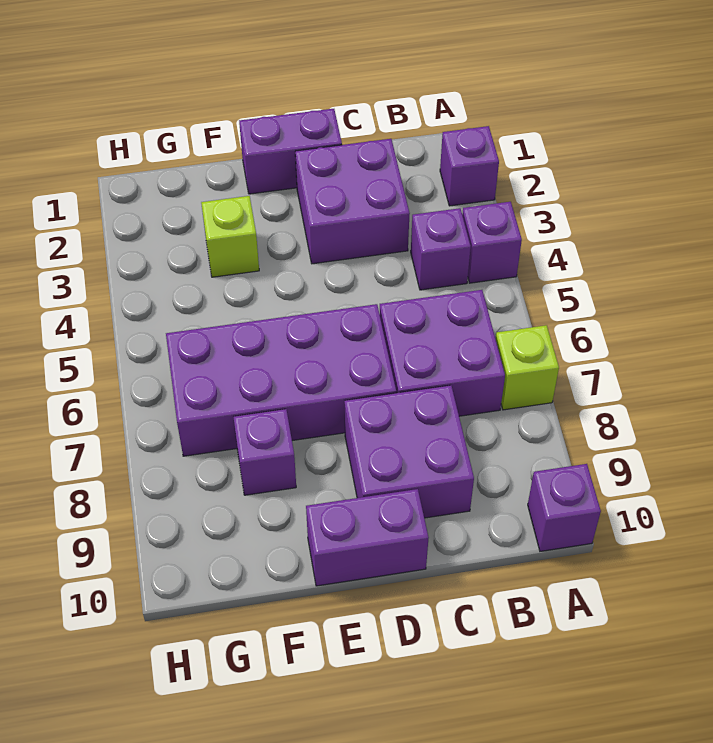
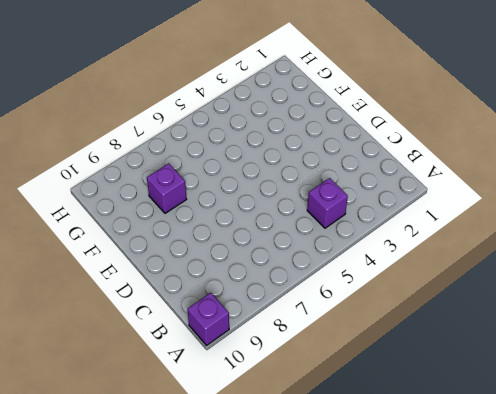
none -> purple brick A2 level 1
none -> purple brick A4 level 1
none -> lime brick A7 level 1

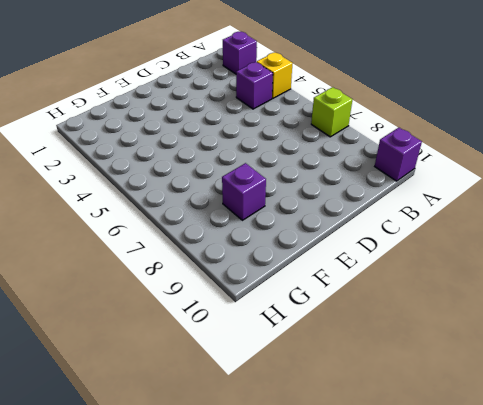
yellow brick A4 level 1 -> purple brick A4 level 1
none -> purple brick B6:C7 level 1
none -> purple brick C2:D3 level 1
none -> purple brick C8:D9 level 1

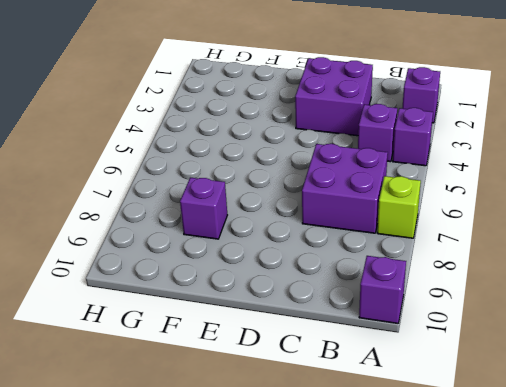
none -> purple brick C8:D9 level 1
none -> purple brick D1:E1 level 1
none -> purple brick D6:G7 level 1

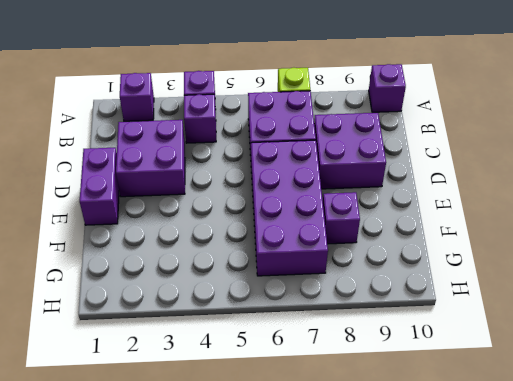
none -> purple brick D10:E10 level 1
none -> lime brick F3 level 1

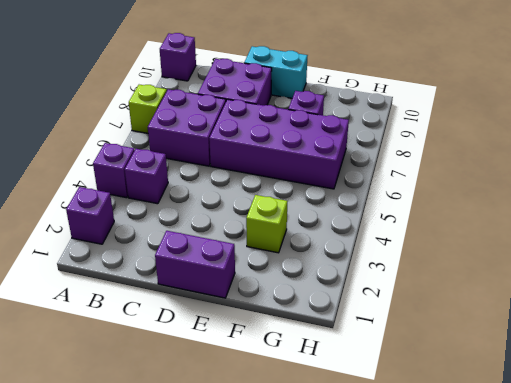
cyan brick D10:E10 level 1 -> purple brick D10:E10 level 1
none -> purple brick C2:D3 level 1

